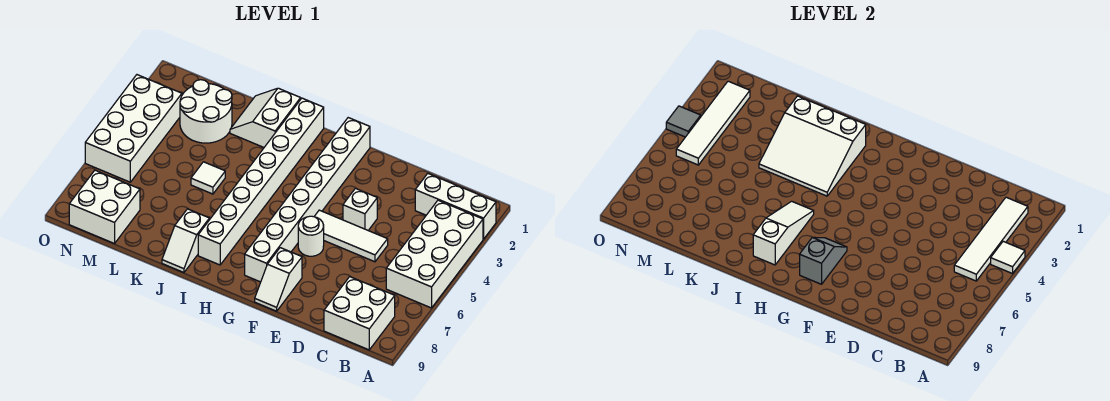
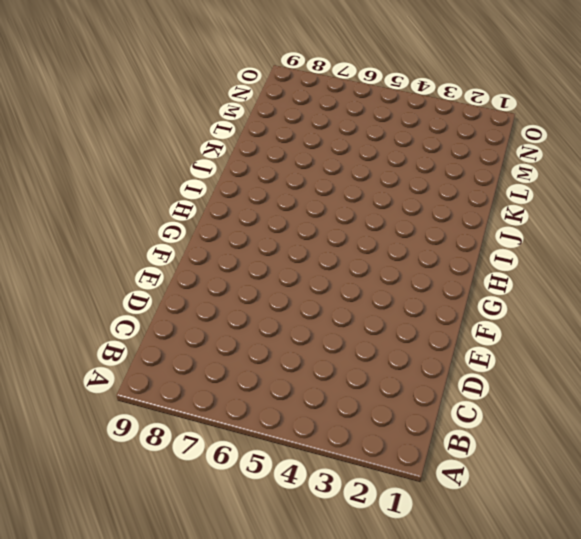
none -> white brick A2:C2 level 1
none -> white brick A3:B6 level 1
none -> white brick B8:C9 level 1

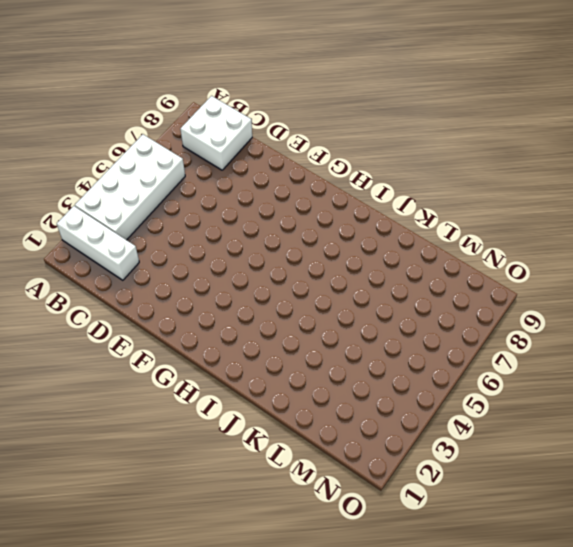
none -> white tile D5:F5 level 1
none -> white brick E4 level 1
none -> white round brick F6 level 1

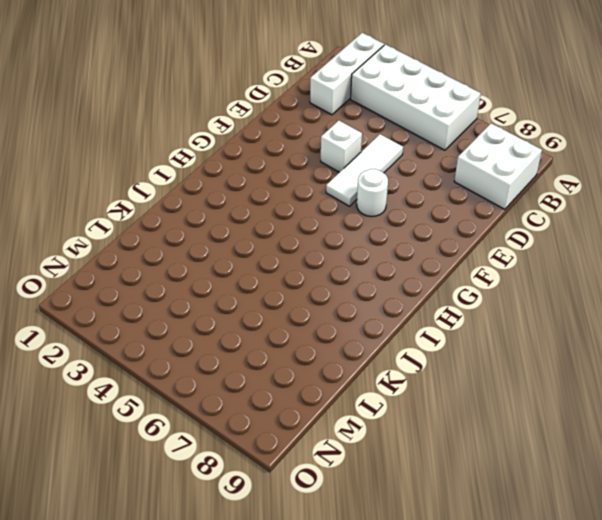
none -> white slope F8:F9 level 1 top 8
none -> white brick G1:G8 level 1
none -> white brick I1:I8 level 1

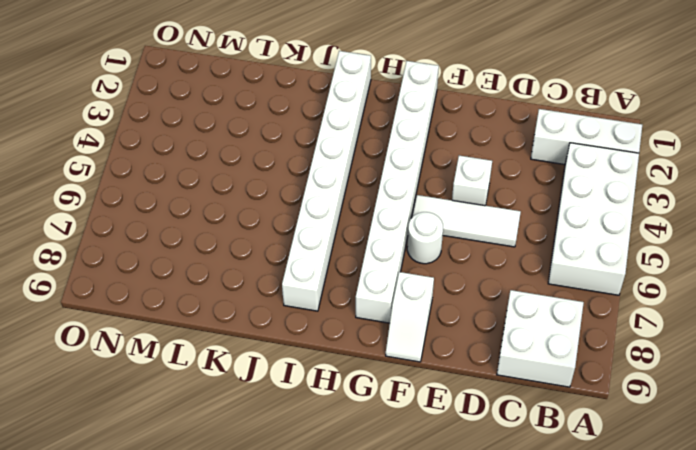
none -> white slope J1:K2 level 1 top J
none -> white slope J8:J9 level 1 top 8
none -> white tile K5 level 1

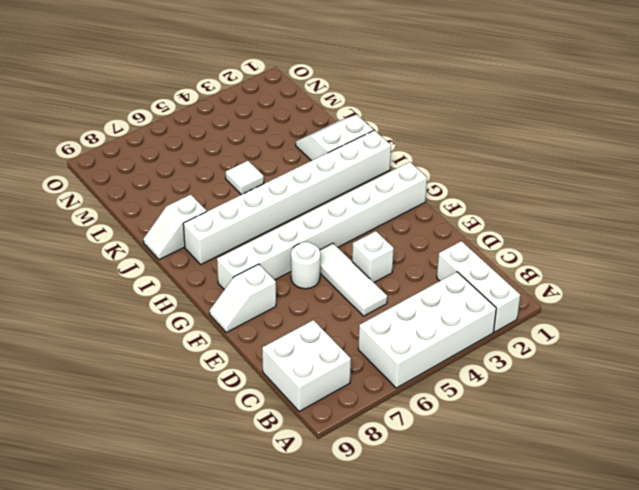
none -> white round brick L2:M3 level 1
none -> white brick M8:N9 level 1
none -> white brick N3:O6 level 1

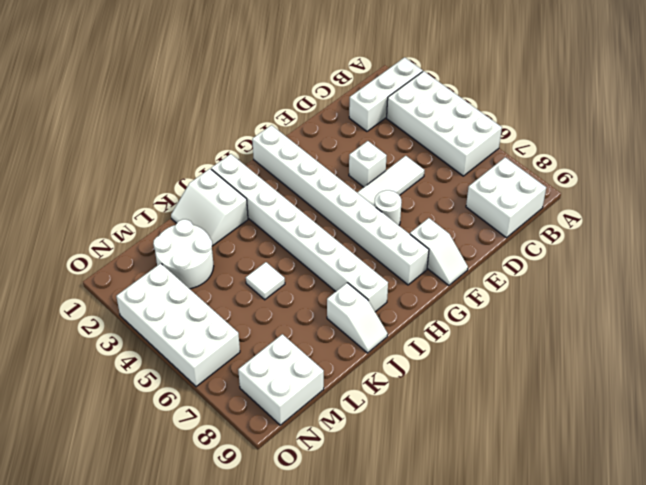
none -> white tile A4 level 2
none -> white tile B2:B5 level 2
none -> grey slope G7:G8 level 2 top 8

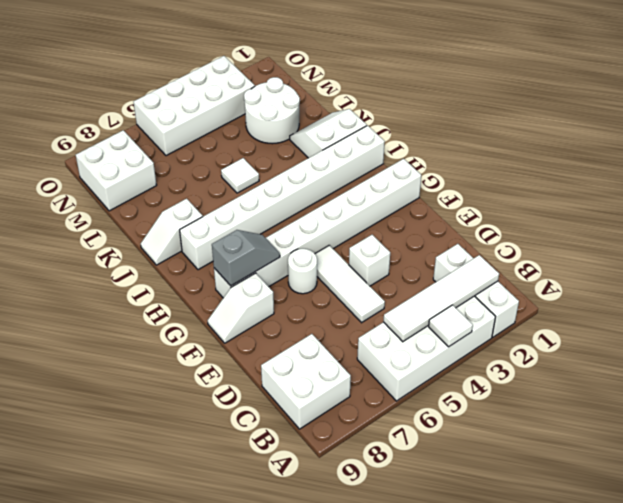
none -> white slope I2:K4 level 2 top 2
none -> white slope I6:I8 level 2 top 8
none -> white tile N2:N5 level 2

